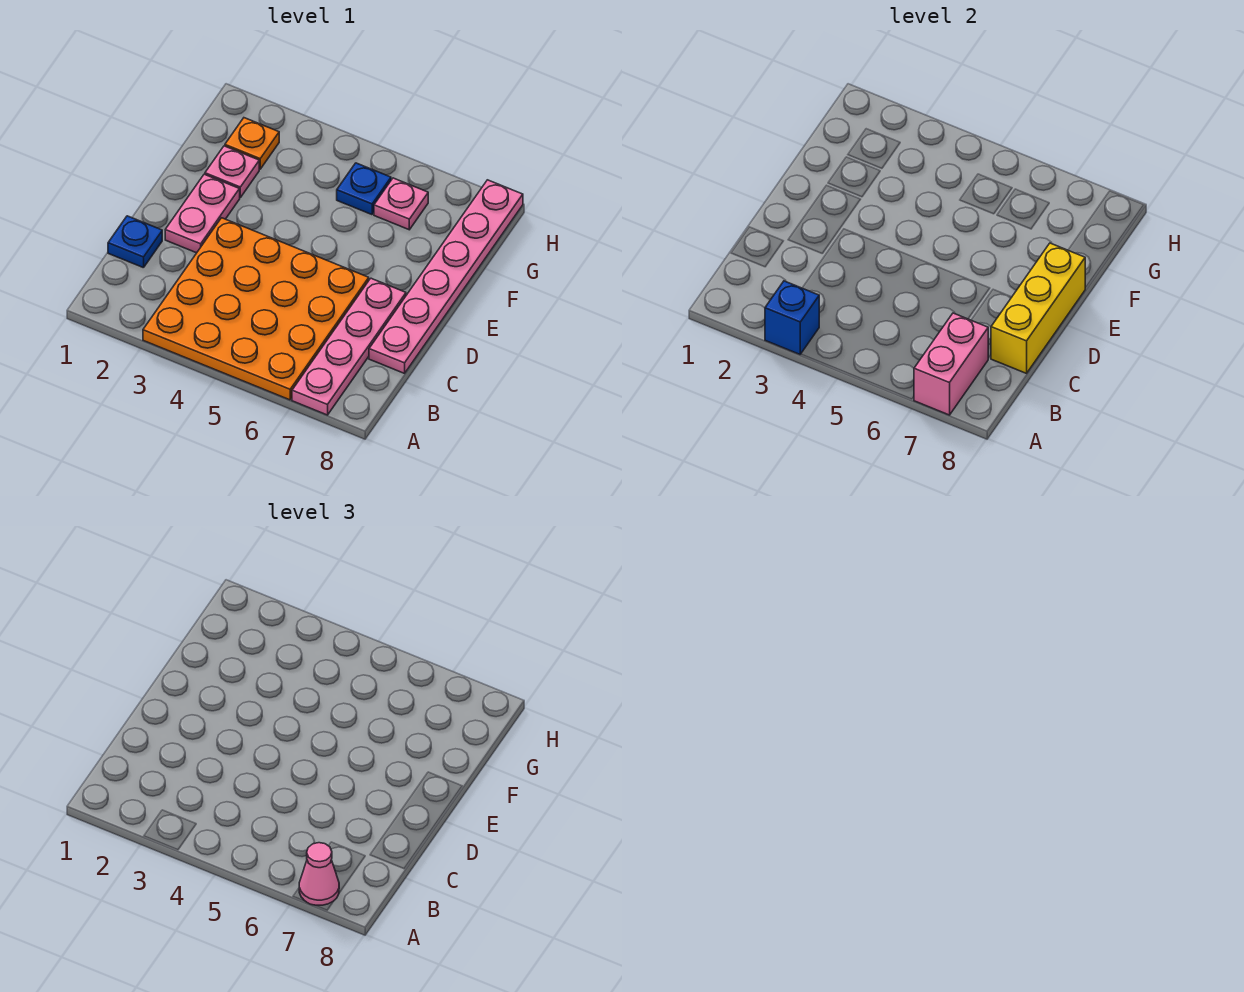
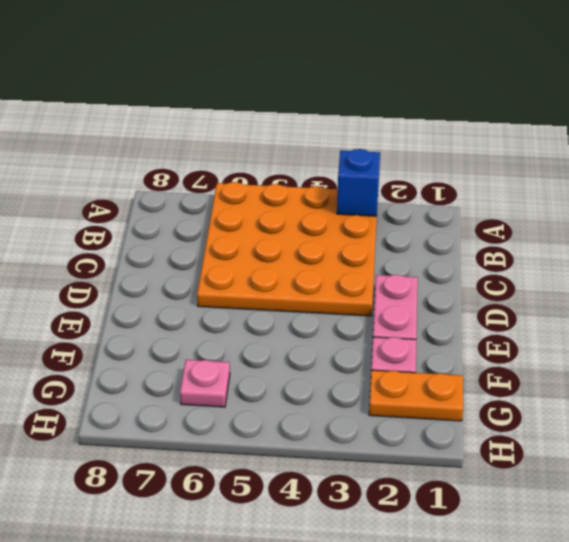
orange plate G1:G2 level 1 -> orange plate G2 level 1
none -> pink plate A7:D7 level 1
none -> blue plate C1 level 1
none -> pink plate C8:H8 level 1

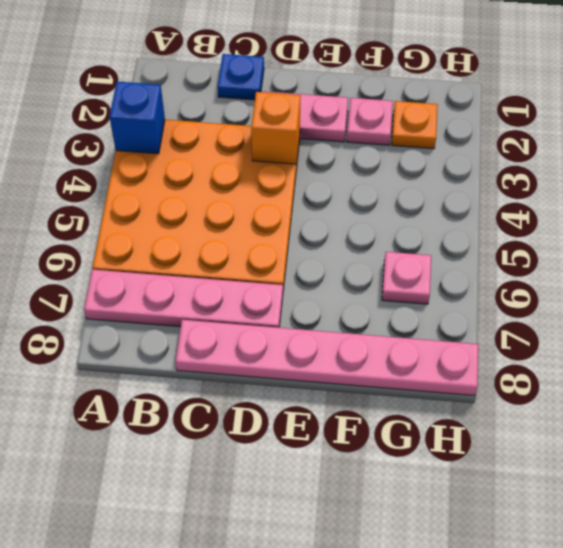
orange brick D3 level 2 -> none
none -> blue plate G5 level 1
none -> pink brick A7:B7 level 2
none -> yellow brick C8:E8 level 2

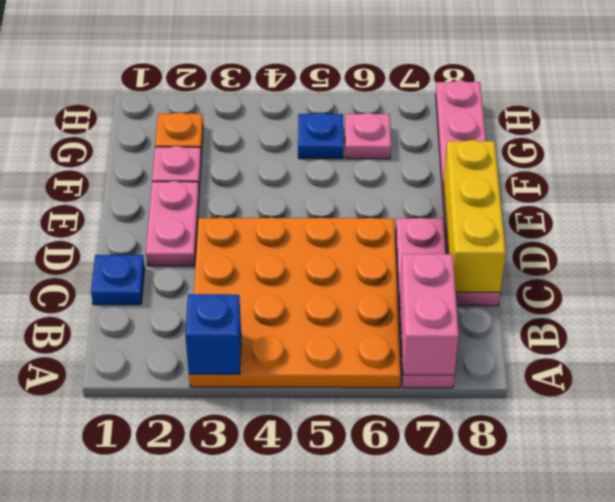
none -> pink cone A7 level 3

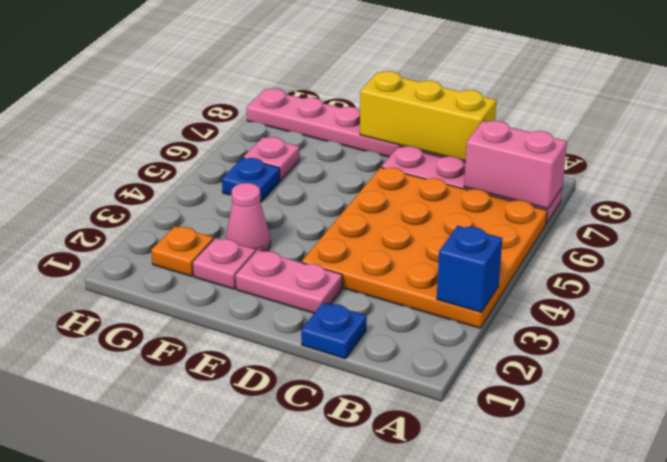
pink cone F3 level 1 -> pink cone A7 level 3

